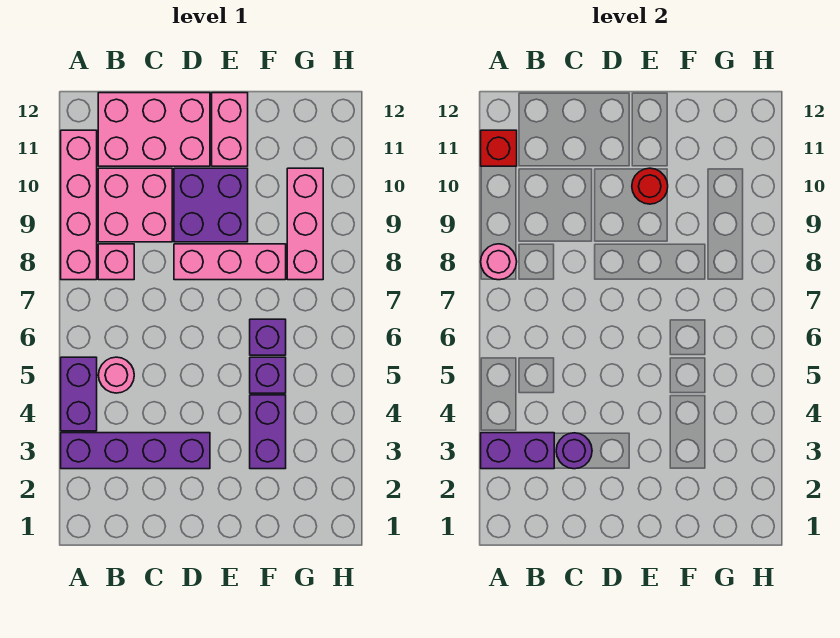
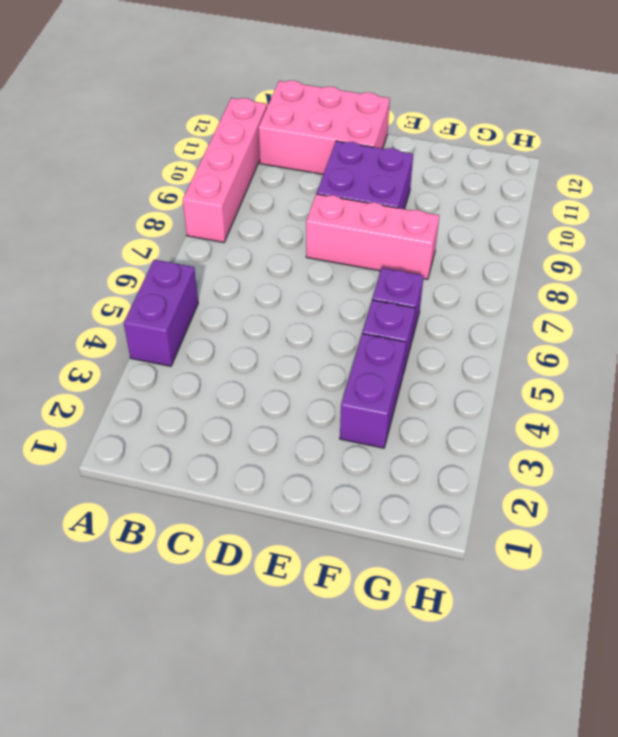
none -> purple brick A3:D3 level 1
none -> pink round brick B5 level 1
none -> pink brick B8 level 1

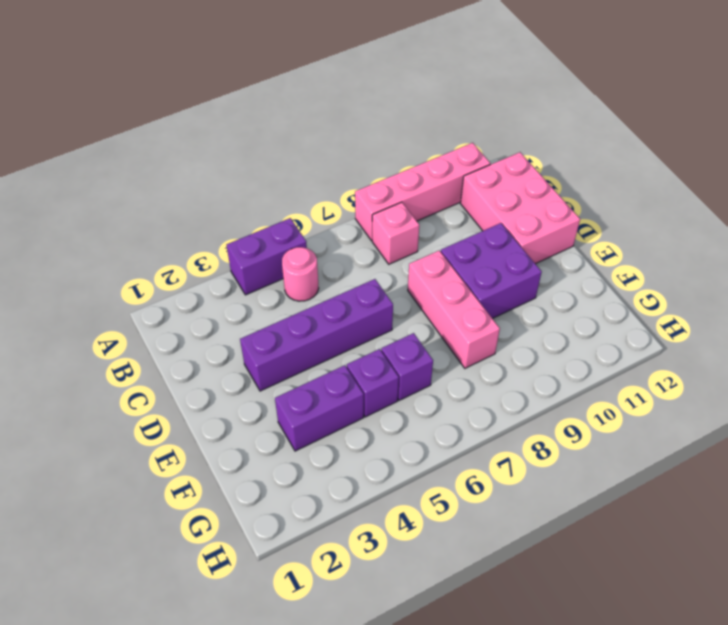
purple brick D3:D6 level 1 -> purple brick A3:D3 level 1
none -> pink brick B9:C10 level 1
none -> pink brick E11:E12 level 1
none -> pink brick G8:G10 level 1

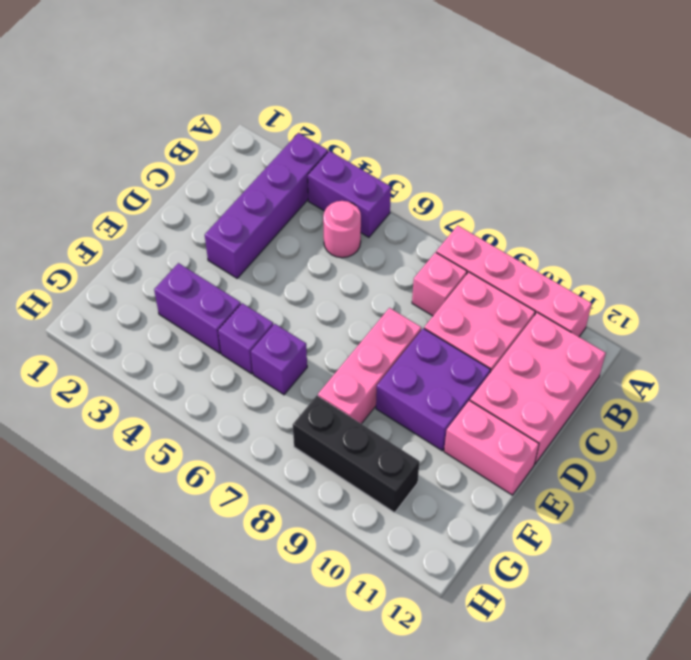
black brick G8:G10 level 1 -> pink brick G8:G10 level 1
none -> purple brick A3:B3 level 2
none -> pink round brick A8 level 2
none -> red brick A11 level 2

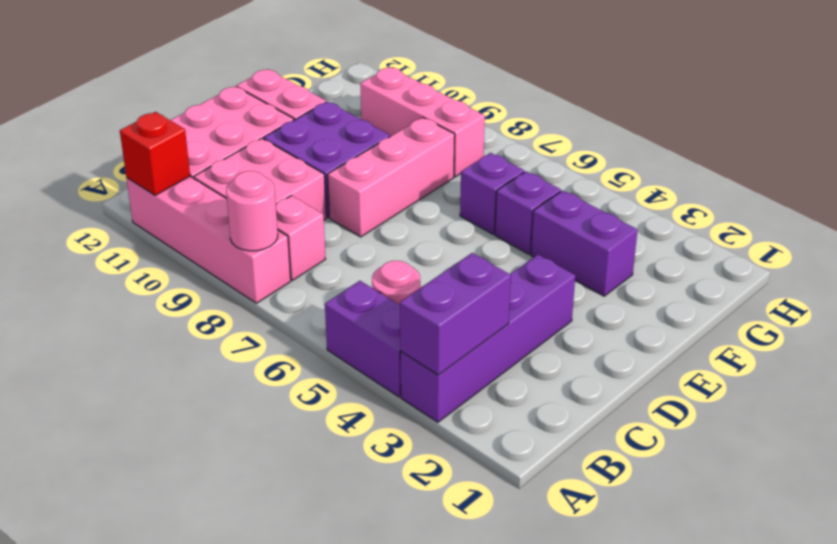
none -> purple round brick C3 level 2
none -> red round brick E10 level 2

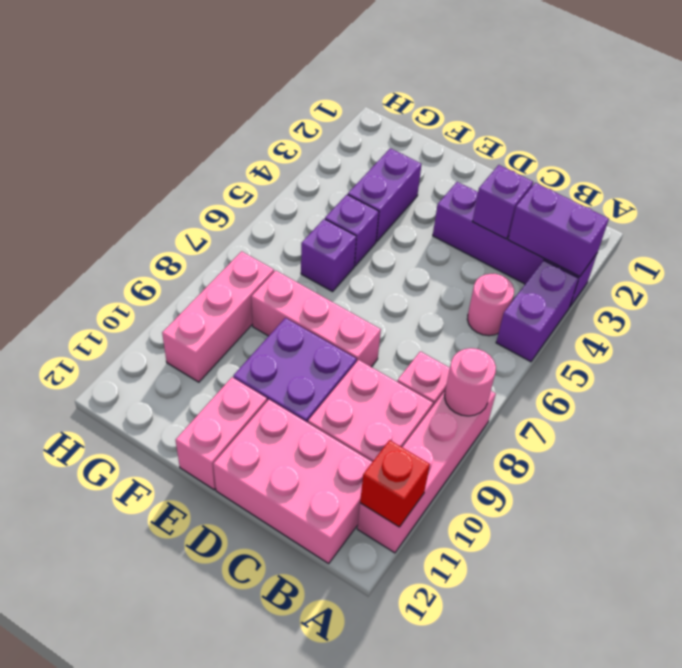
purple brick C3 level 2 -> purple round brick C3 level 2
none -> red round brick E10 level 2

